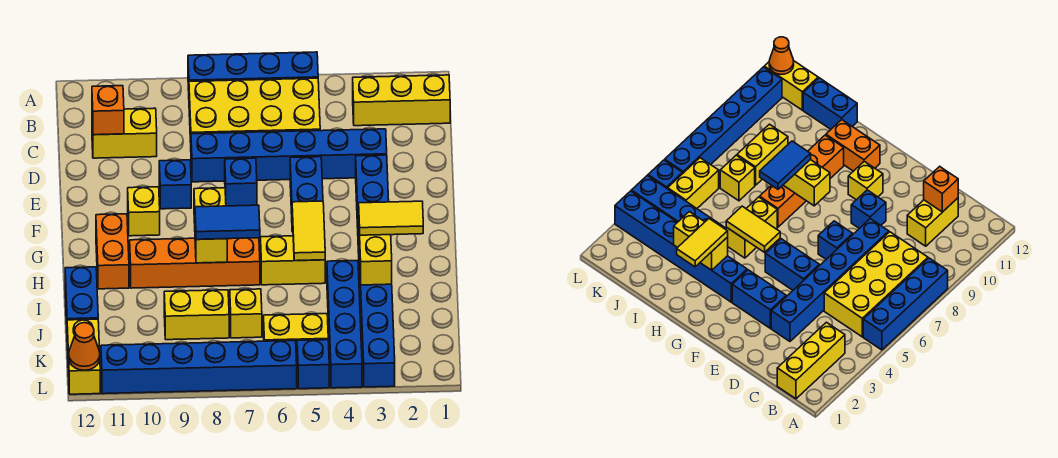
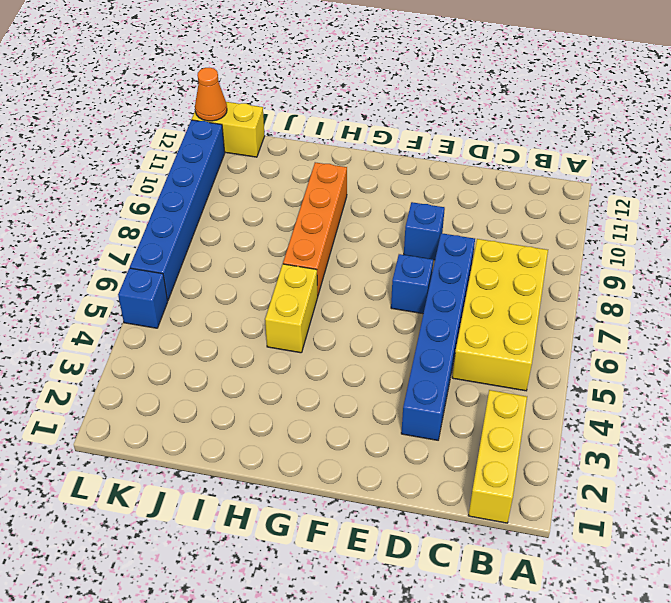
none -> blue brick A5:A8 level 1
none -> yellow brick C10:C11 level 1
none -> blue brick E3:F3 level 1

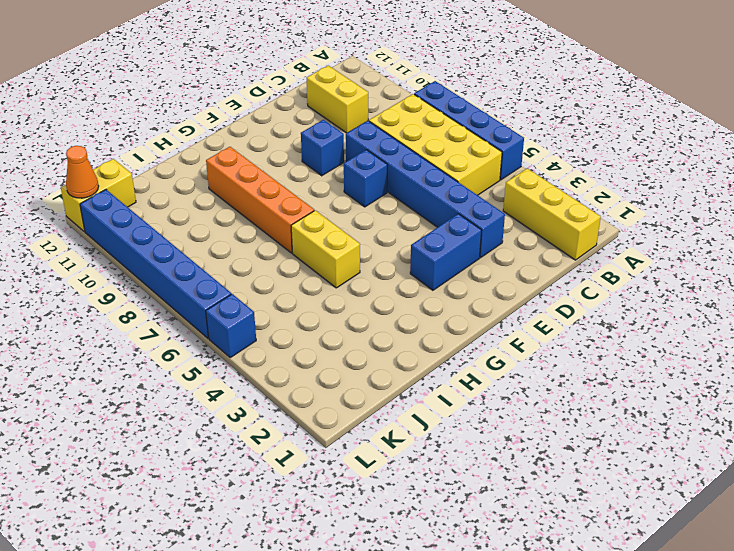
none -> blue brick E5:F5 level 1
none -> yellow brick F10 level 1
none -> blue brick G3:L3 level 1

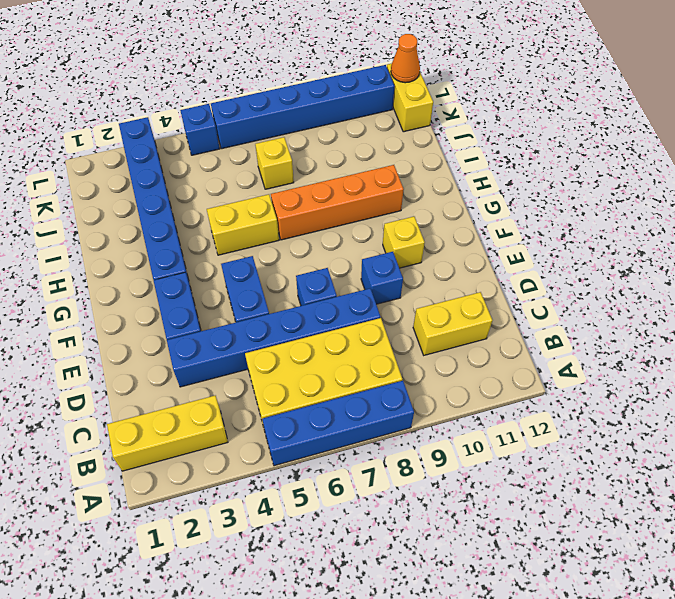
none -> orange brick G11:H11 level 1
none -> blue brick I4:L4 level 1
none -> blue brick I12:J12 level 1

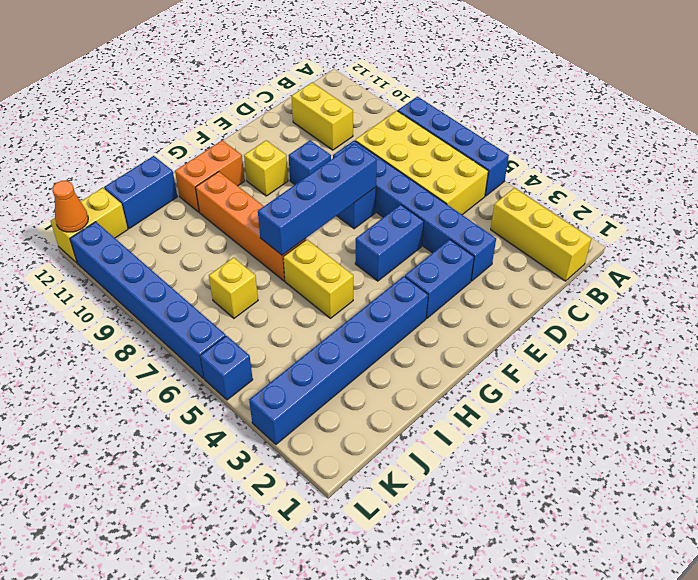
blue brick E7:H7 level 2 -> blue brick I4:L4 level 1
none -> yellow brick J8:J9 level 1
none -> yellow brick K5:K6 level 1
none -> orange brick C11 level 2

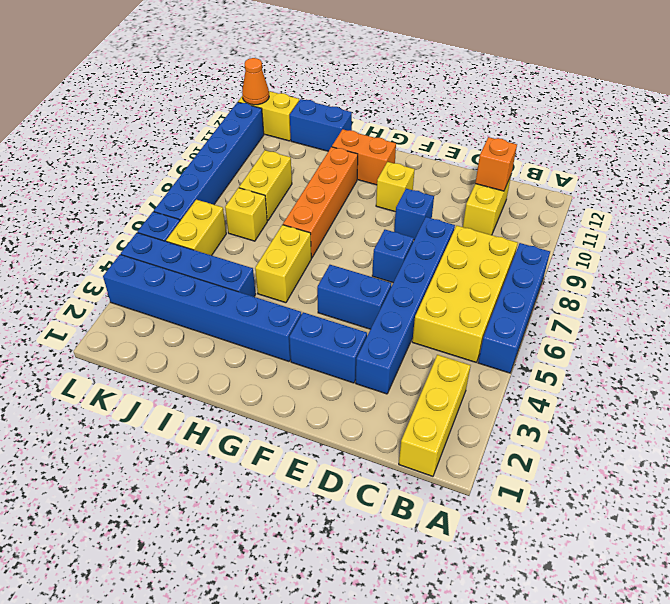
none -> yellow tile G5:H5 level 2
none -> yellow brick G8:H8 level 2
none -> yellow brick H3:I3 level 2

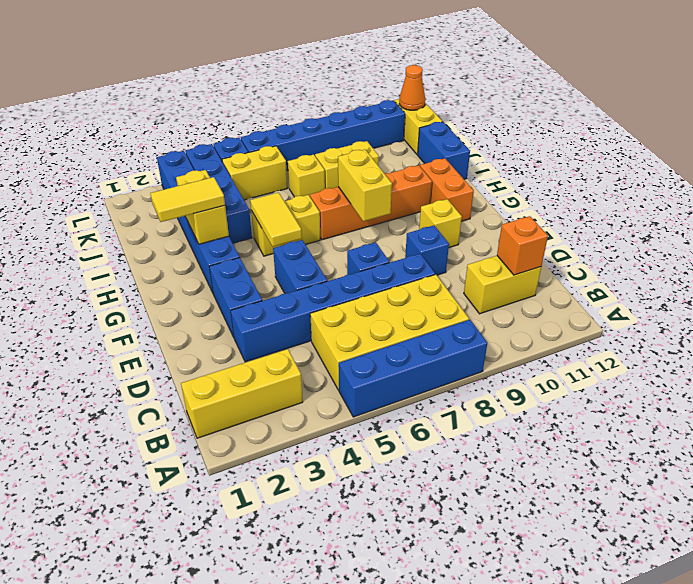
none -> blue tile H7:H8 level 3

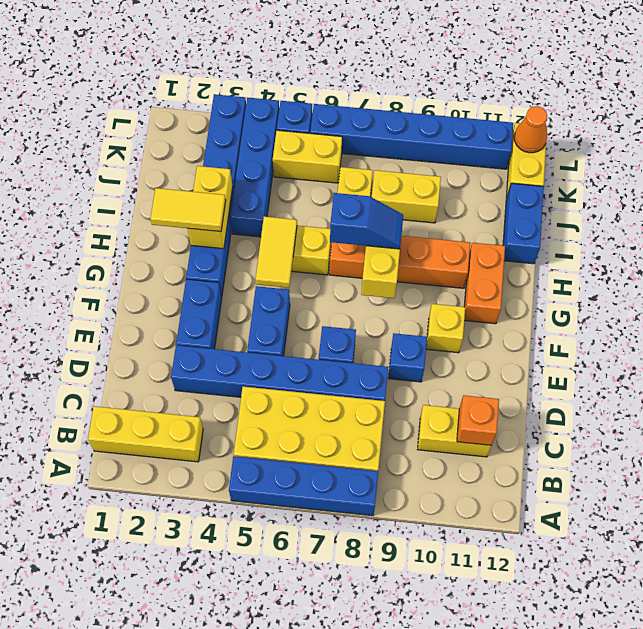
blue slope H7:H8 level 3 top 7 -> blue tile H7:H8 level 3

